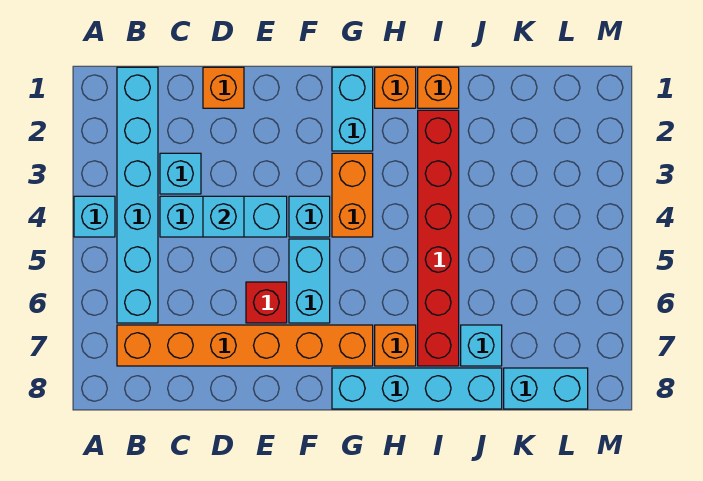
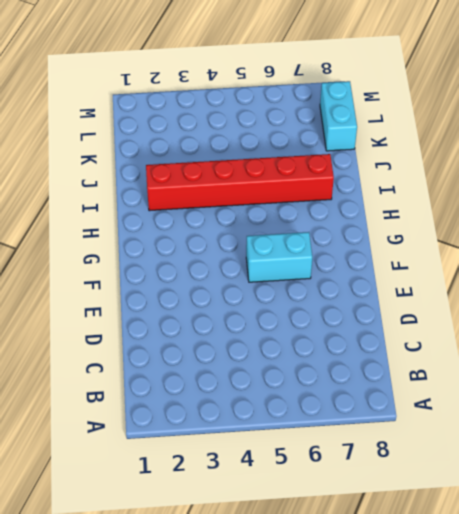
none -> cyan brick A4 level 1
none -> cyan brick B1:B6 level 1
none -> orange brick B7:G7 level 1

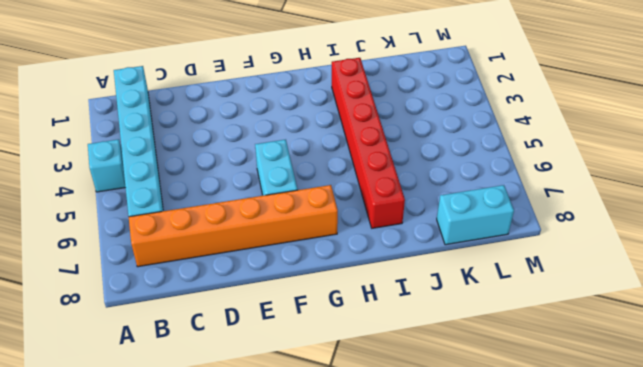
none -> cyan brick C3 level 1
none -> cyan brick C4:E4 level 1
none -> orange brick D1 level 1

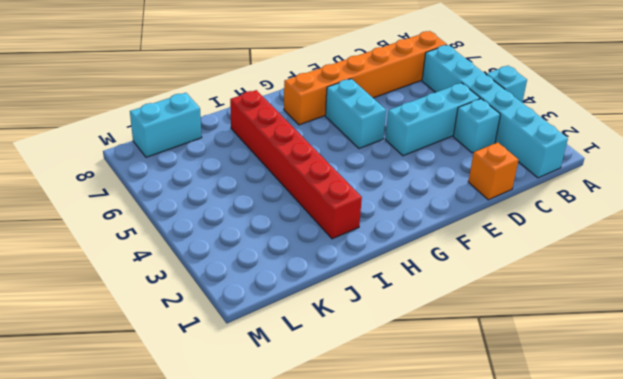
none -> red brick E6 level 1
none -> cyan brick F4 level 1
none -> cyan brick G1:G2 level 1

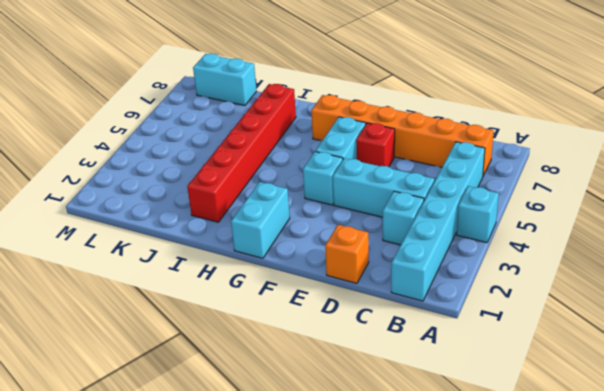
none -> orange brick G3:G4 level 1
none -> cyan brick G8:J8 level 1
none -> orange brick H1 level 1

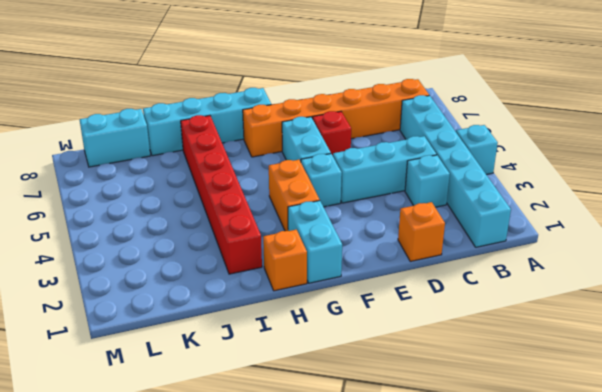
none -> orange brick H7 level 1
none -> orange brick I1 level 1
none -> cyan brick J7 level 1

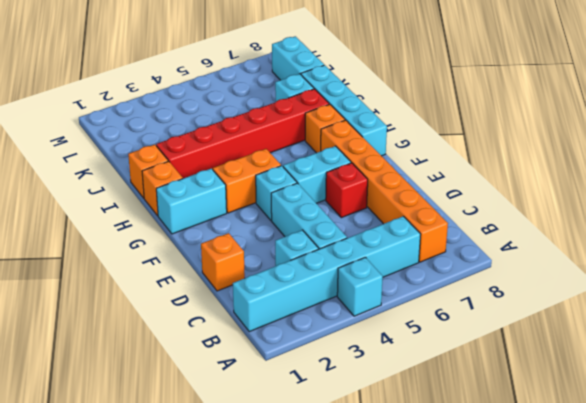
none -> cyan brick D4 level 2

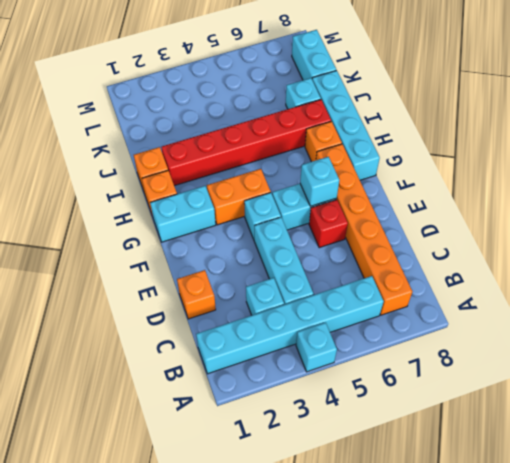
cyan brick F6 level 2 -> cyan brick D4 level 2

